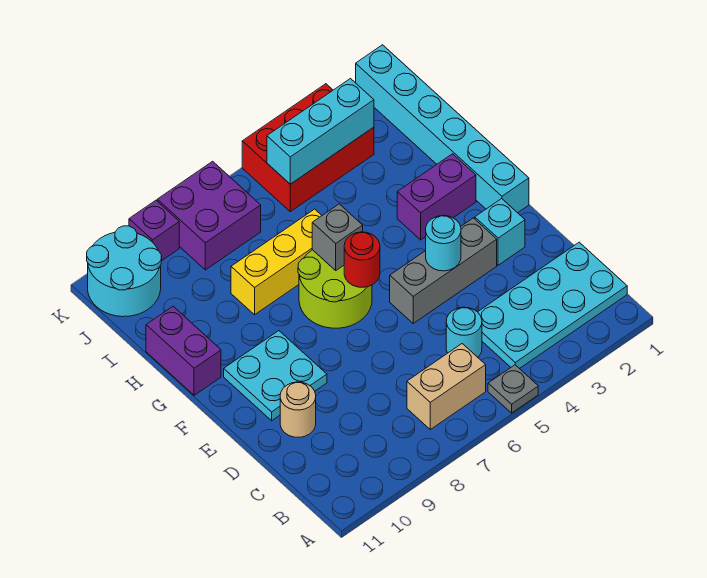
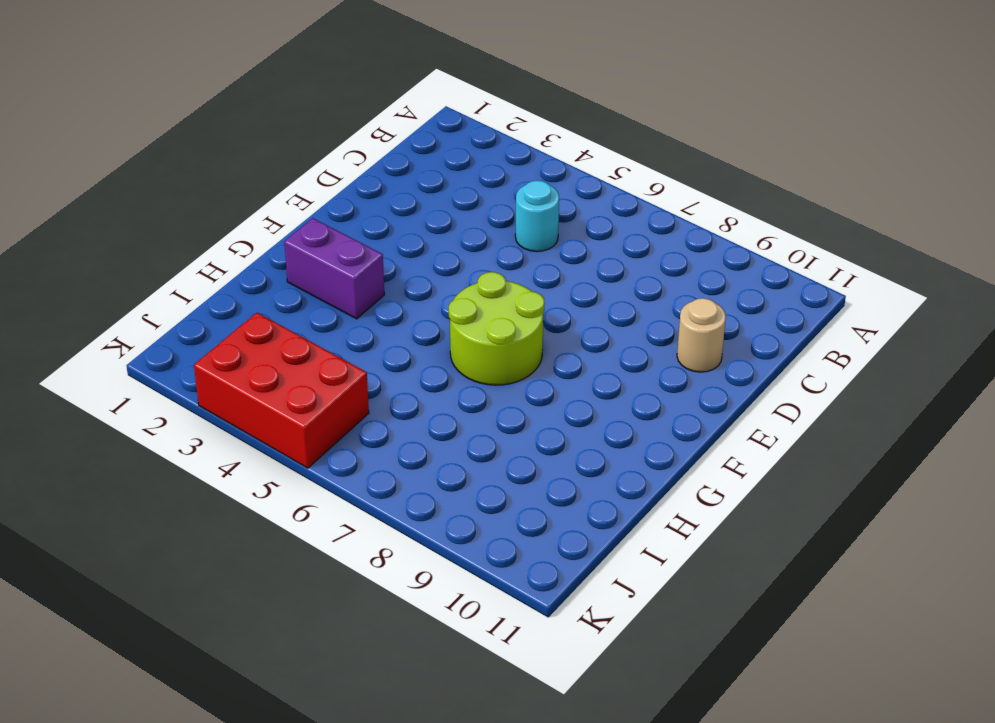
none -> grey plate A5 level 1
none -> cyan plate B1:C4 level 1
none -> tan brick B6:B7 level 1

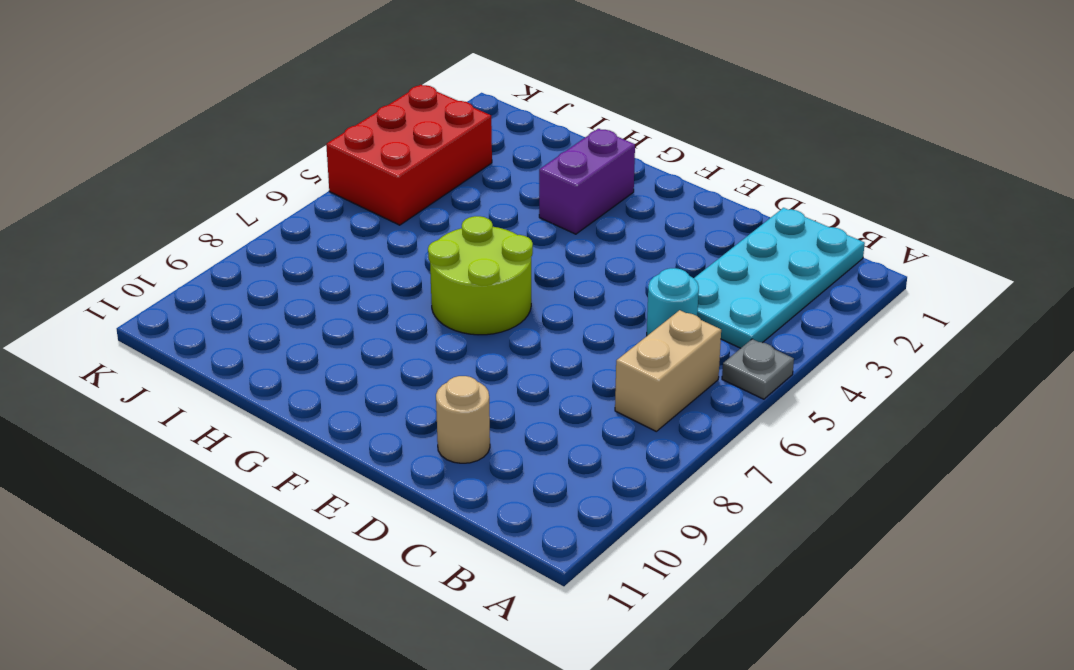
none -> cyan brick E2 level 1
none -> grey brick E3:E5 level 1
none -> cyan plate E9:F10 level 1

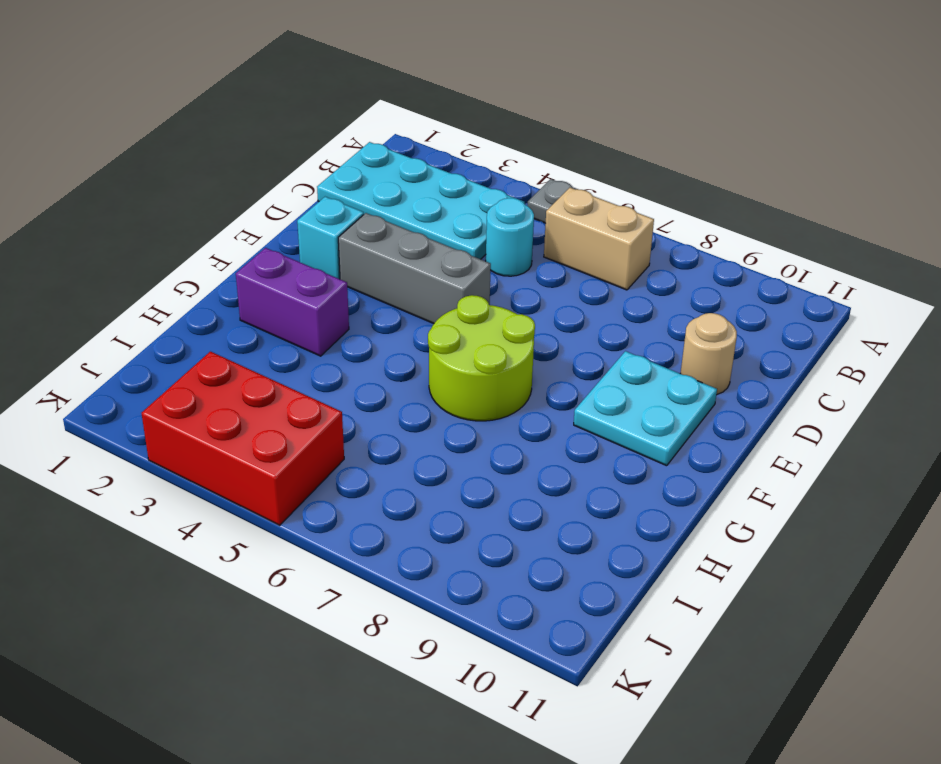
none -> cyan brick F1:K1 level 1
none -> purple brick G11:H11 level 1
none -> yellow brick H6:H8 level 1

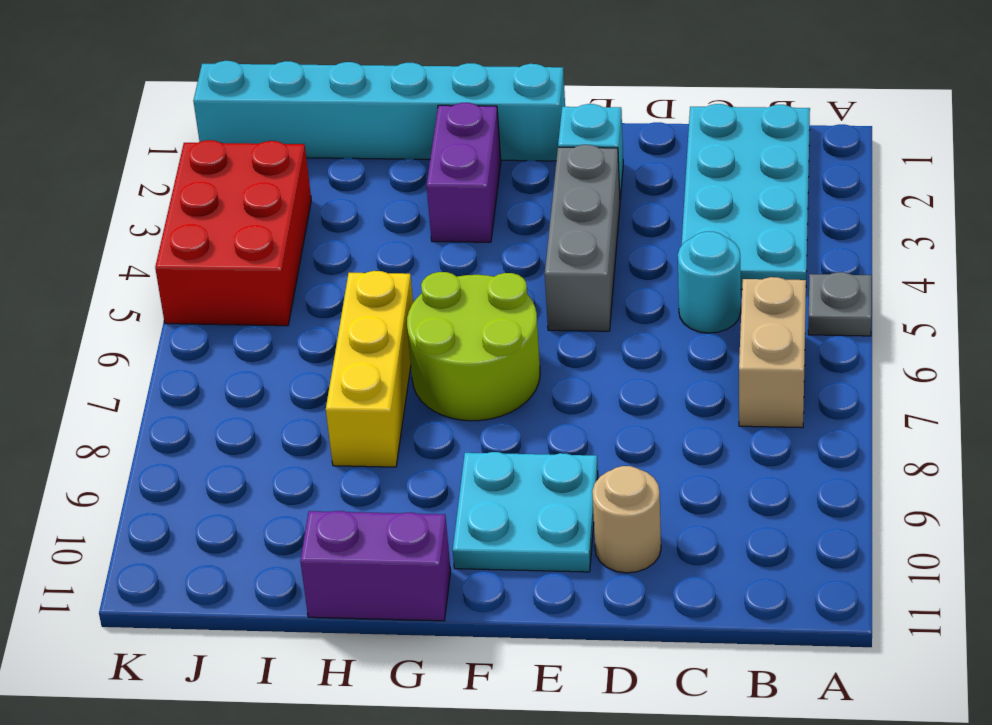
none -> purple brick J7:K8 level 1
none -> cyan round brick J10:K11 level 1
none -> purple brick K9 level 1

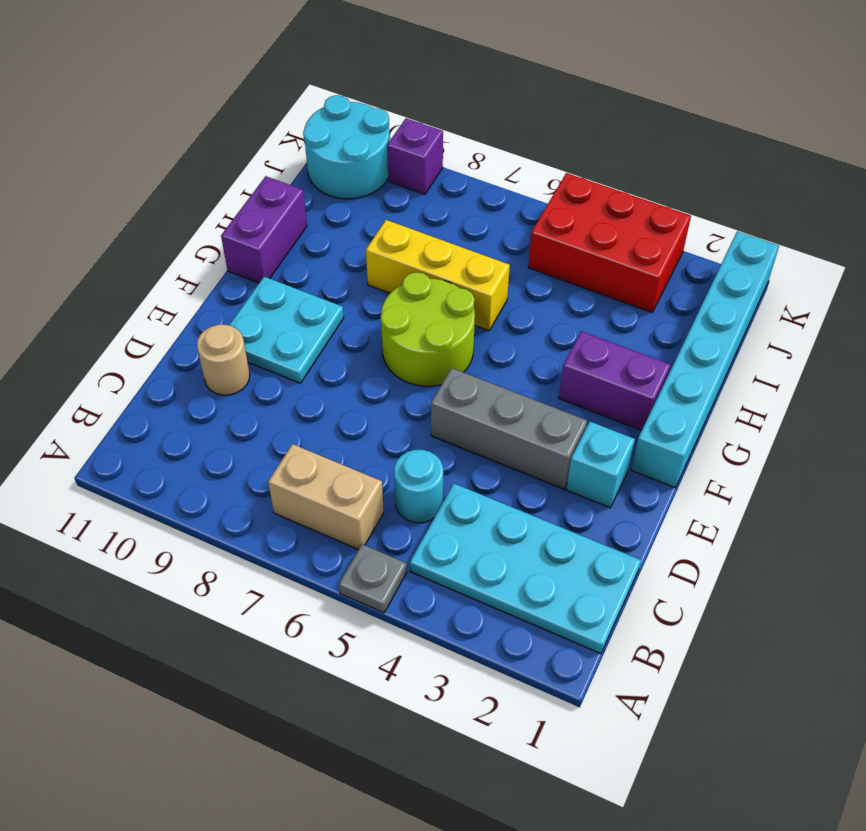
none -> purple brick J7:K8 level 1
none -> cyan round brick E4 level 2
none -> red round brick F6 level 2

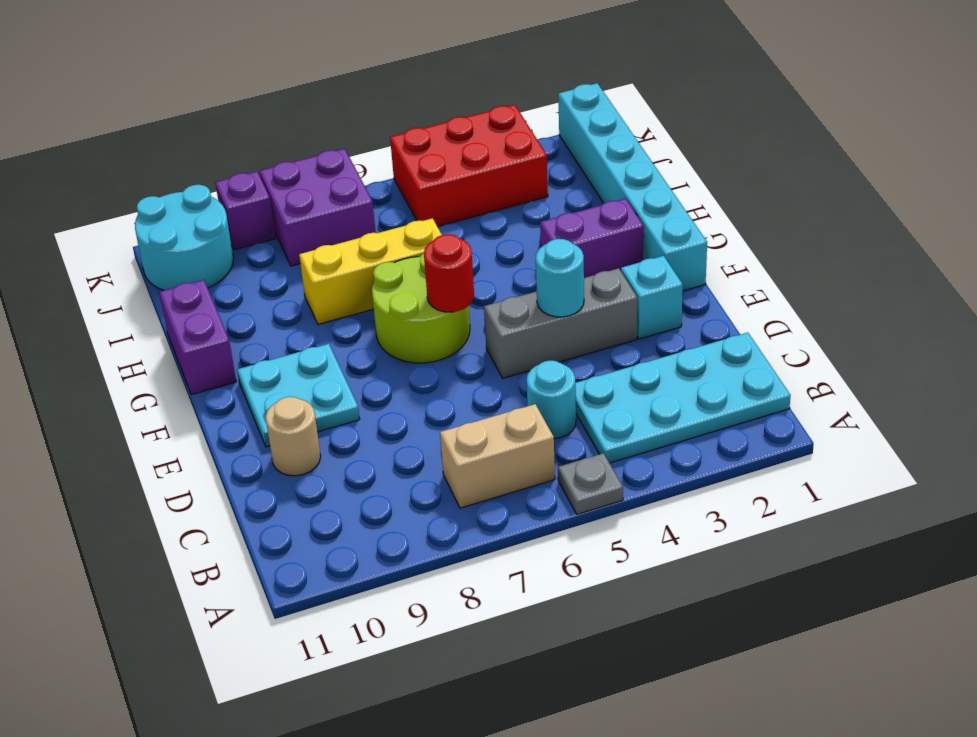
none -> grey brick G6 level 2
none -> cyan brick J3:J5 level 2

